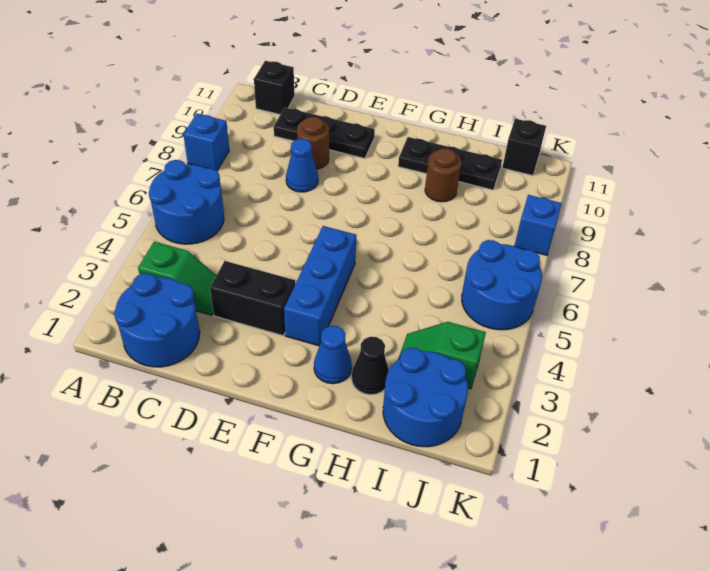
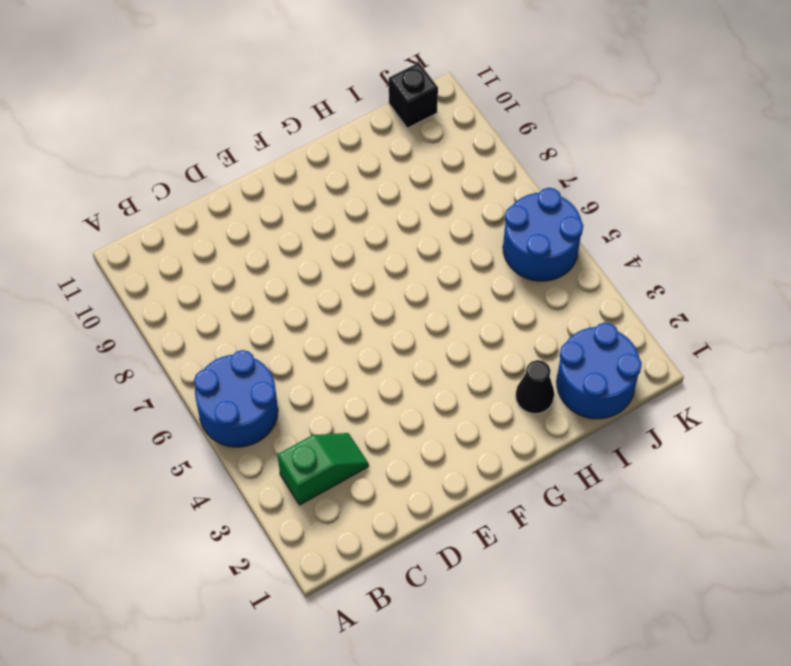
none -> blue brick A8 level 1
none -> blue round brick B1:C2 level 1
none -> black brick B11 level 1

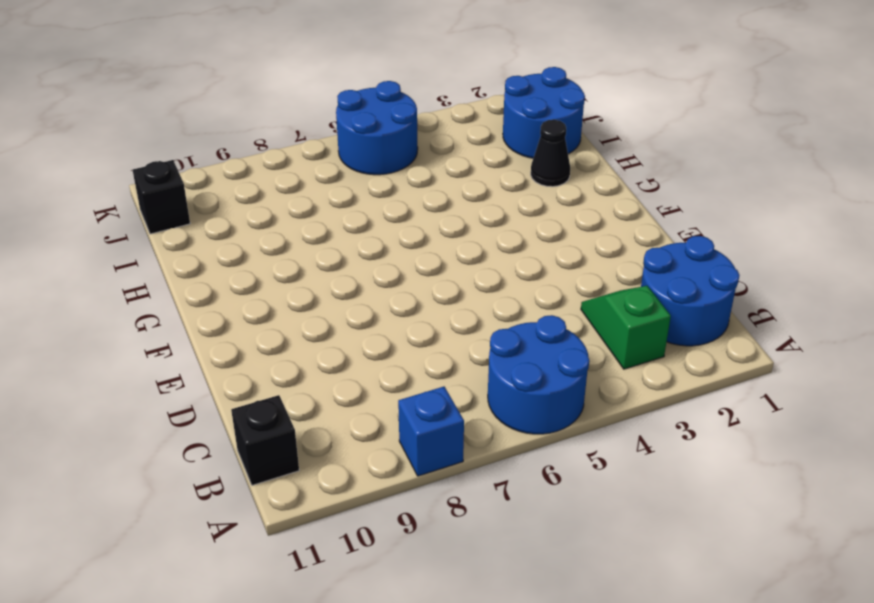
none -> black plate C10:E10 level 1
none -> black brick D3:E3 level 1
none -> blue cone D8 level 1

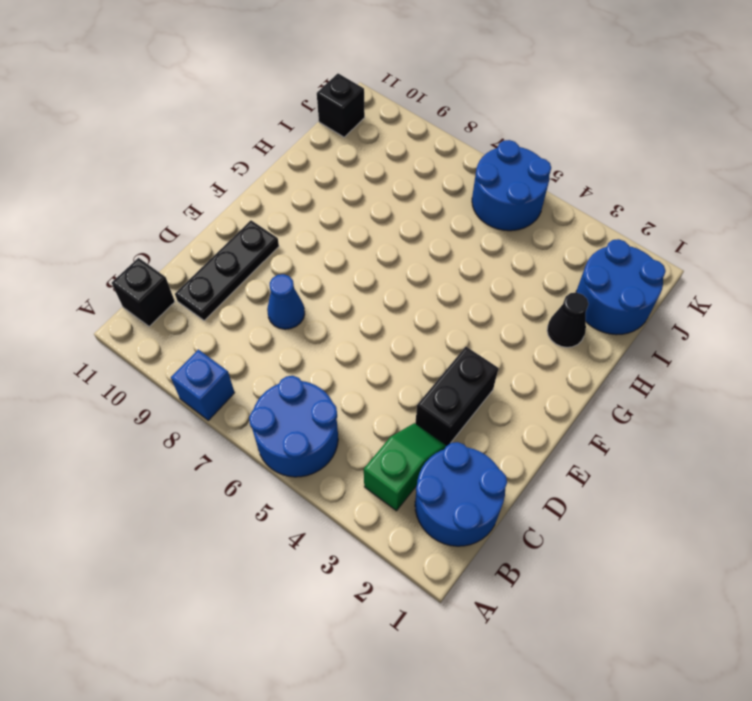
none -> brown round brick D9 level 1
none -> blue brick F3:F5 level 1
none -> blue cone G2 level 1

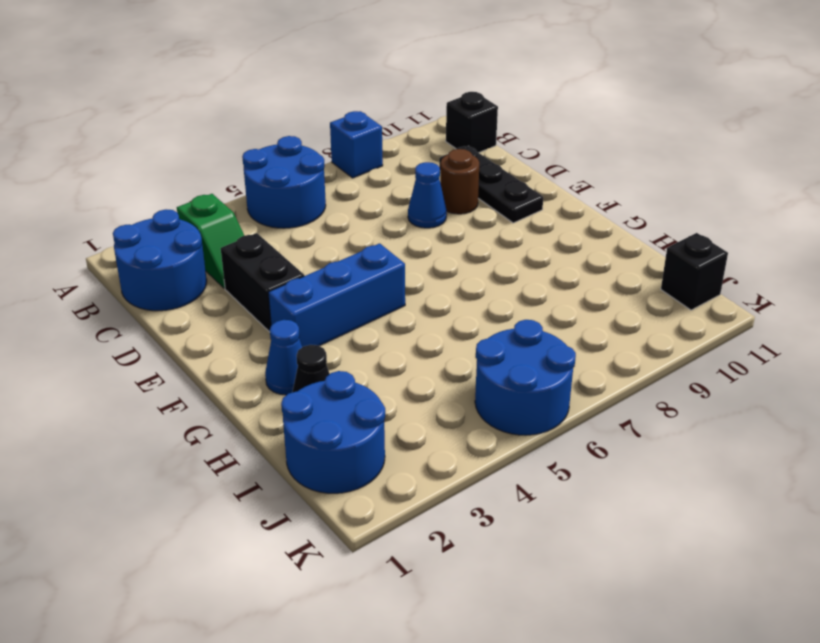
none -> black plate G10:I10 level 1
none -> brown round brick H9 level 1
none -> green slope I3:J3 level 1 top J

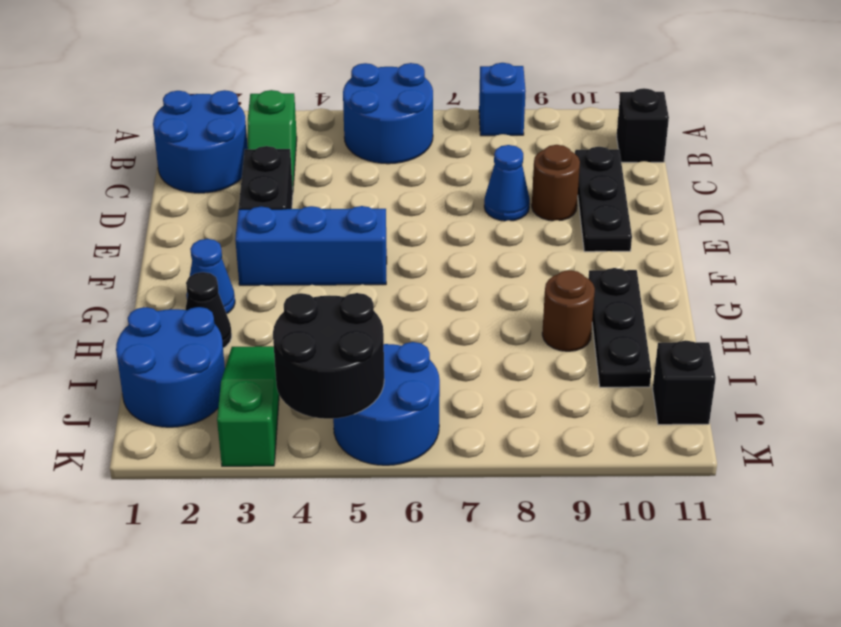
green slope I3:K3 level 1 top K -> green slope I3:J3 level 1 top J
black round brick J4:K5 level 2 -> none
none -> blue brick K8 level 1

